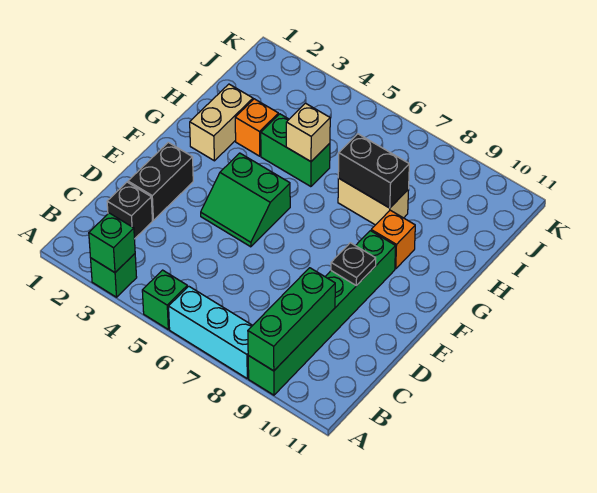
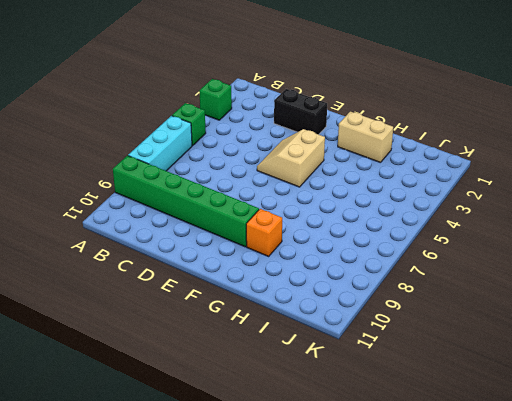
tan slope E4:F5 level 1 top F -> green slope E4:F5 level 1 top F
none -> black brick C2 level 1
none -> orange brick H3 level 1
none -> green brick H4:H5 level 1

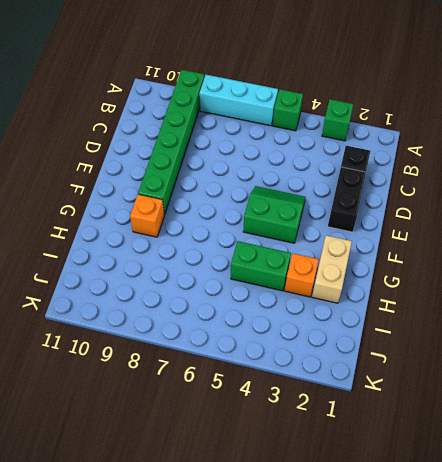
none -> tan brick H7:H8 level 1
none -> green brick A3 level 2
none -> green brick A9:C9 level 2

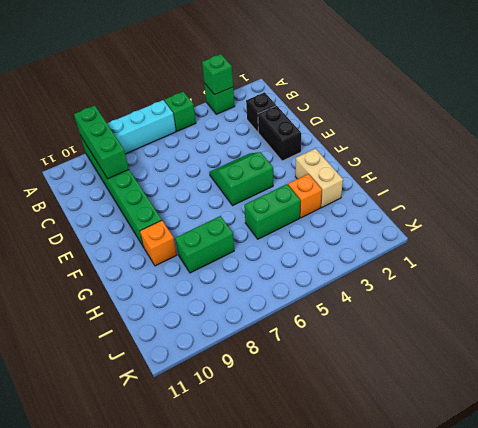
green brick H7:H8 level 1 -> tan brick H7:H8 level 1
none -> black plate E9 level 2
none -> tan brick H5 level 2
none -> black brick H7:H8 level 2

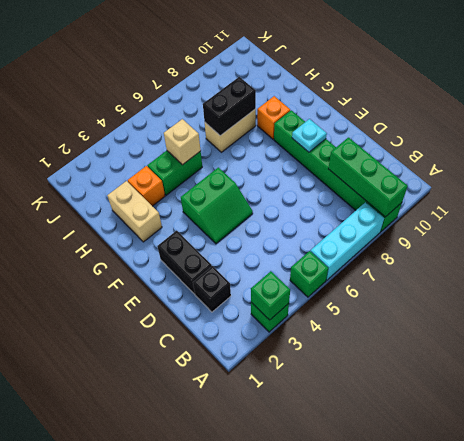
cyan plate E9 level 2 -> black plate E9 level 2

